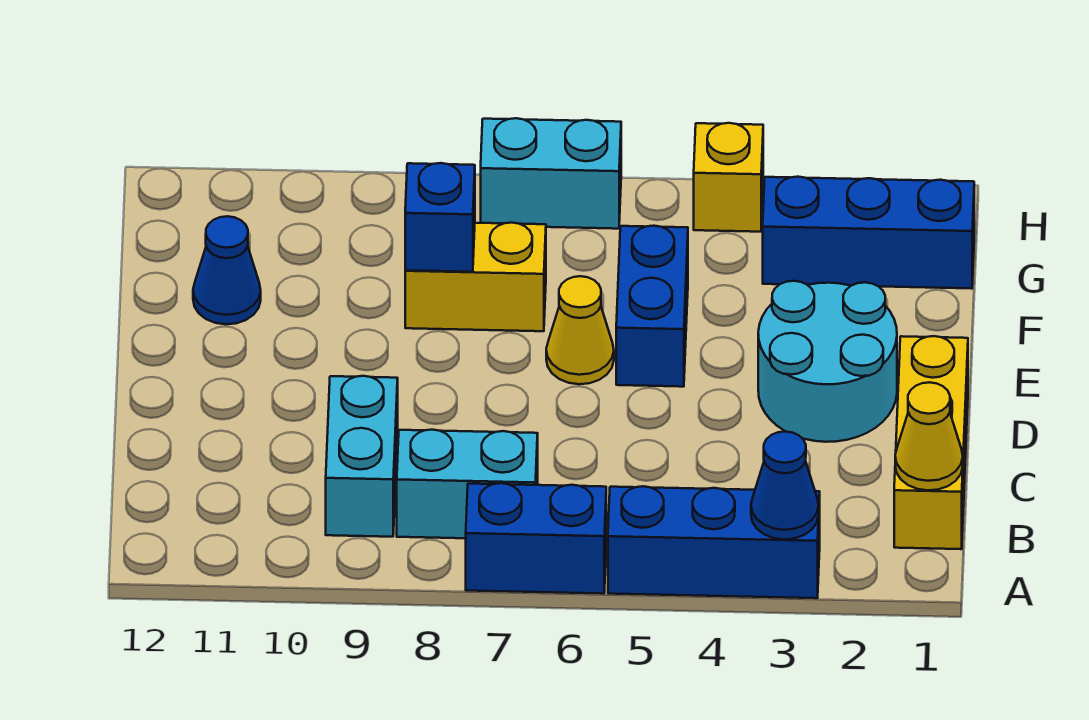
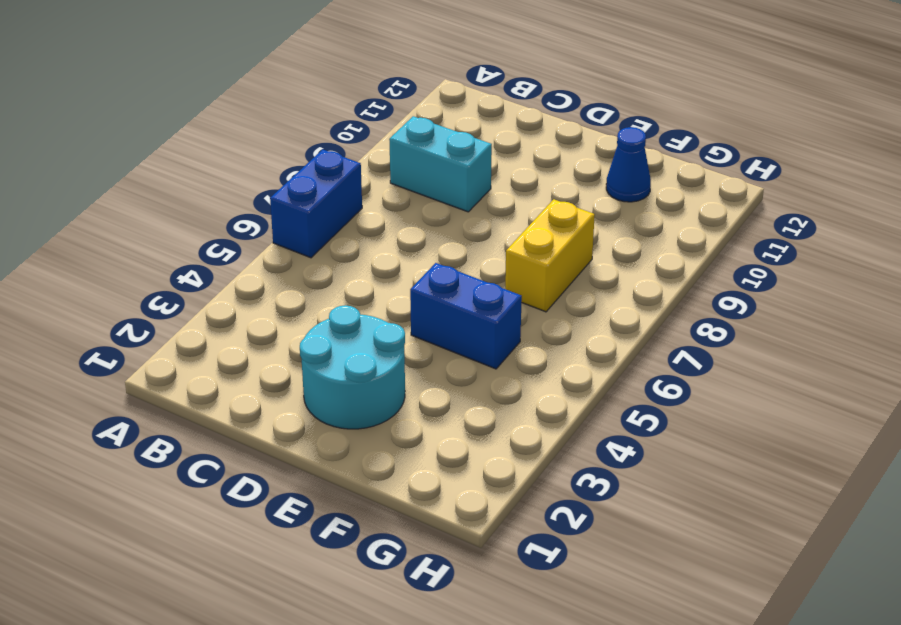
none -> blue brick A3:A5 level 1
none -> yellow brick B1:D1 level 1
none -> cyan brick B7:B8 level 1

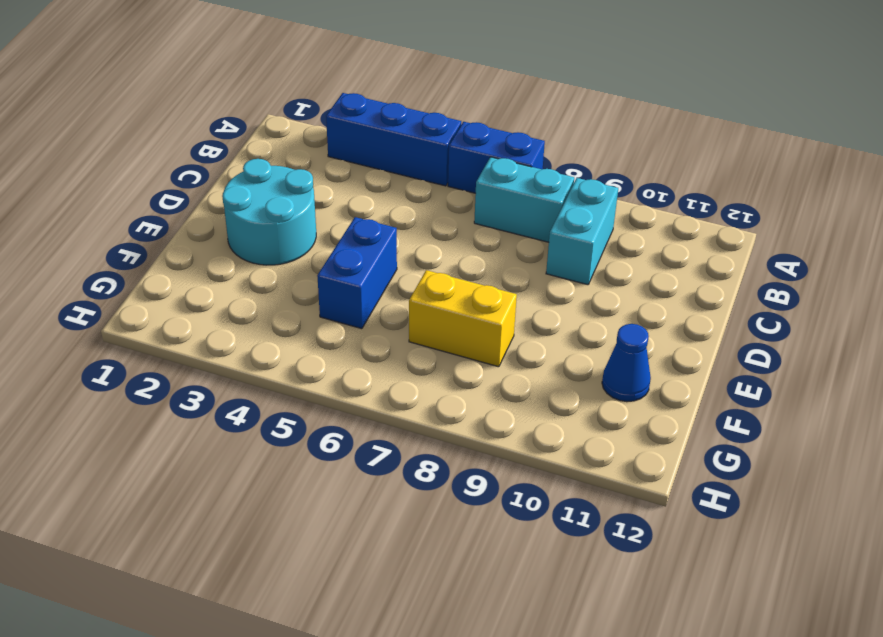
none -> yellow brick B1:D1 level 1
none -> yellow cone E6 level 1
none -> blue brick G1:G3 level 1

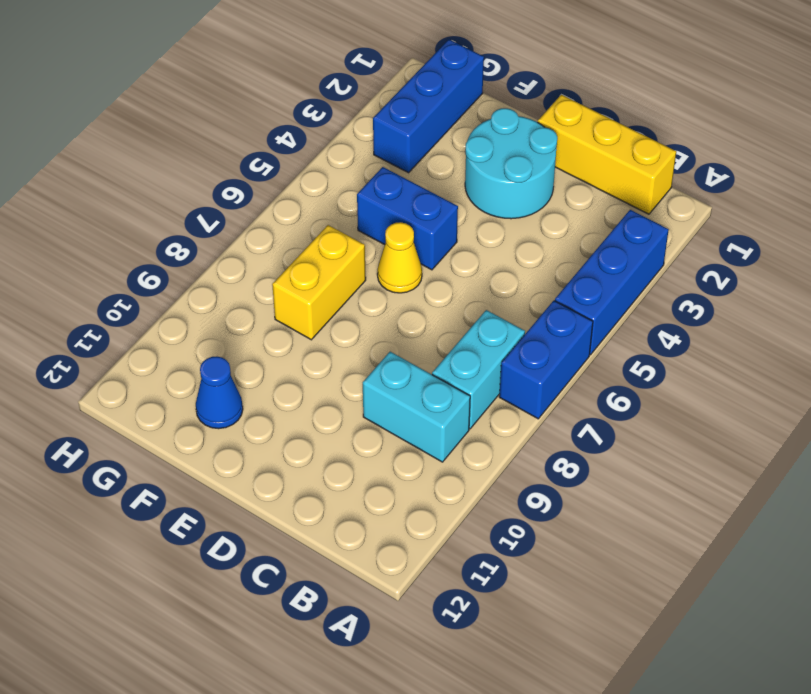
none -> yellow brick H4 level 1
none -> cyan brick H6:H7 level 1
none -> blue cone A3 level 2

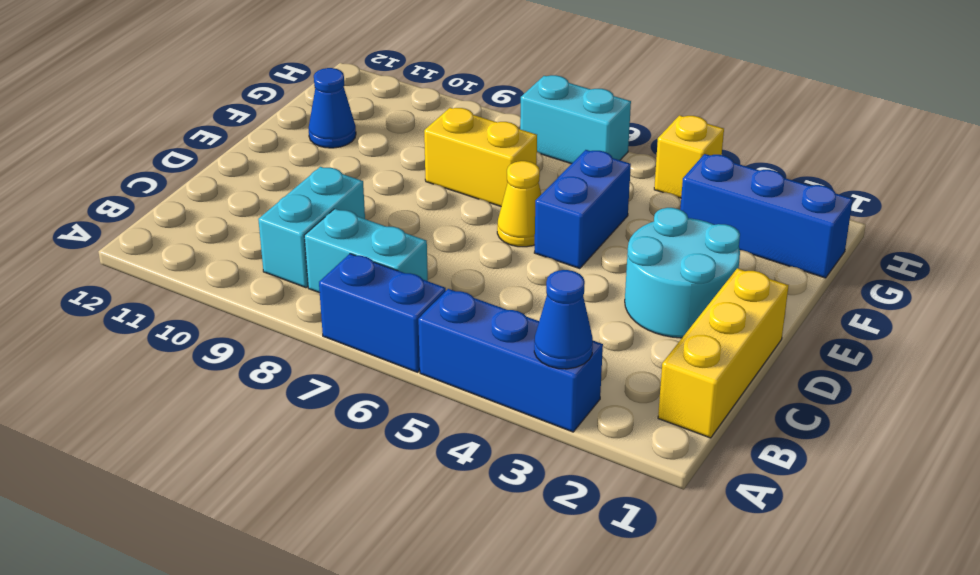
none -> yellow cone B1 level 2
none -> blue brick F8 level 2

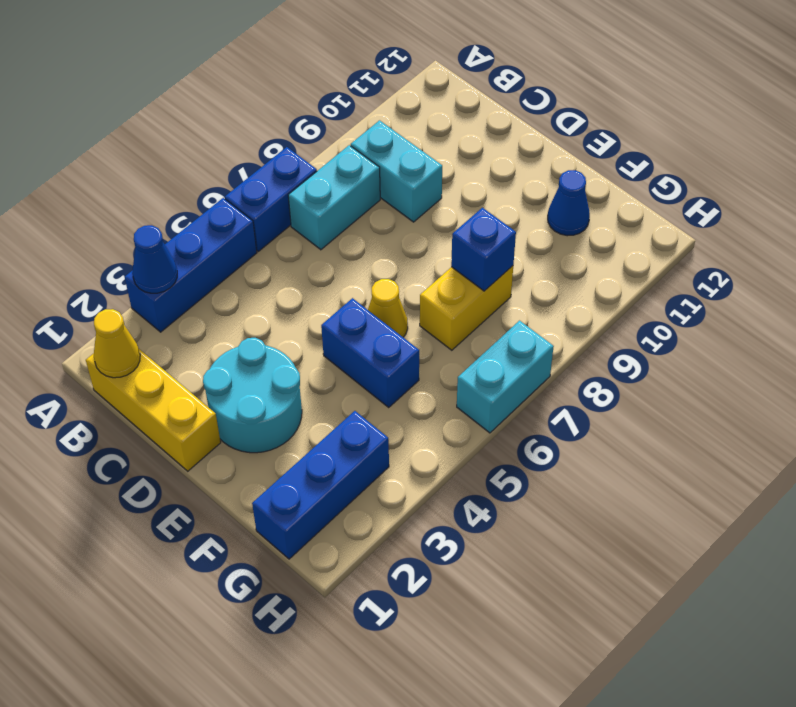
none -> yellow brick H4 level 1

